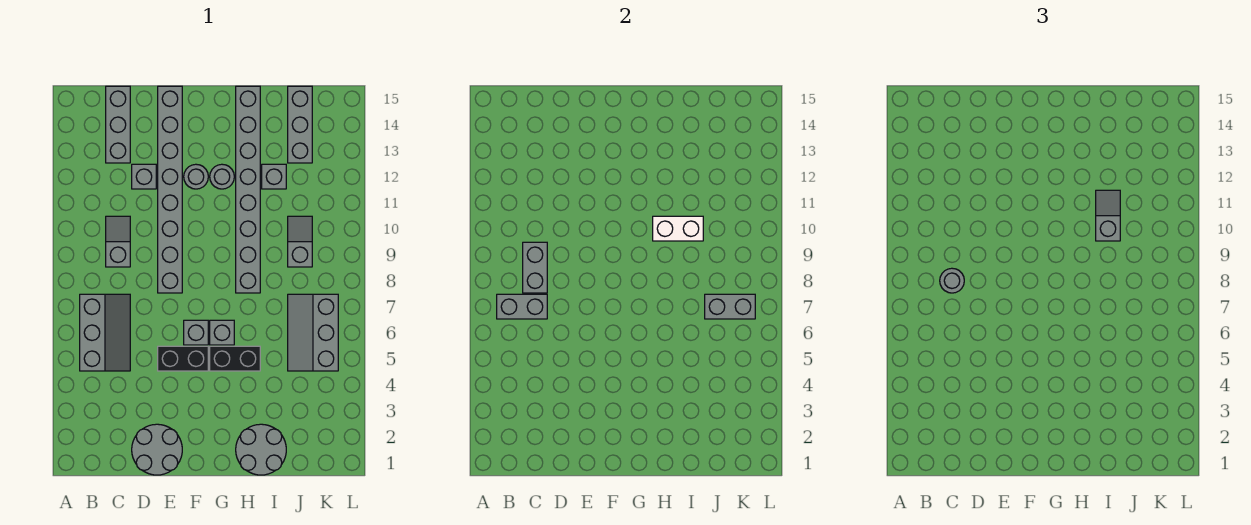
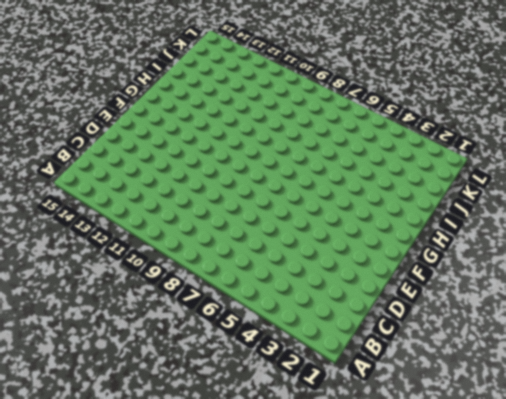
none -> grey slope B5:C7 level 1 top B
none -> grey slope C9:C10 level 1 top 9
none -> grey brick C13:C15 level 1

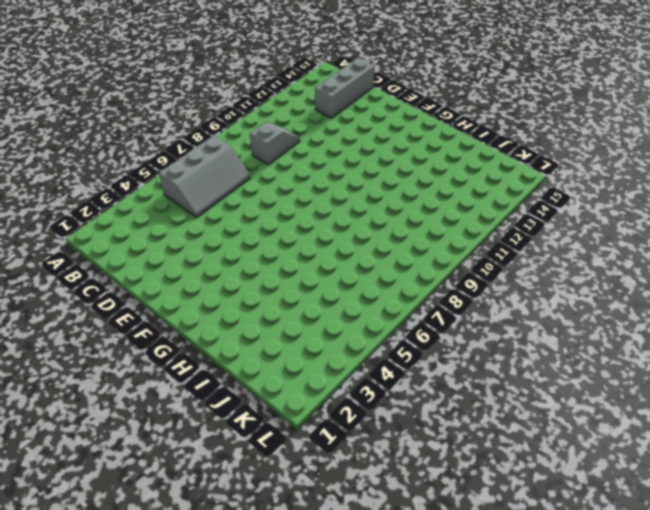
none -> grey round brick D1:E2 level 1
none -> grey brick D12 level 1
none -> black brick E5:F5 level 1

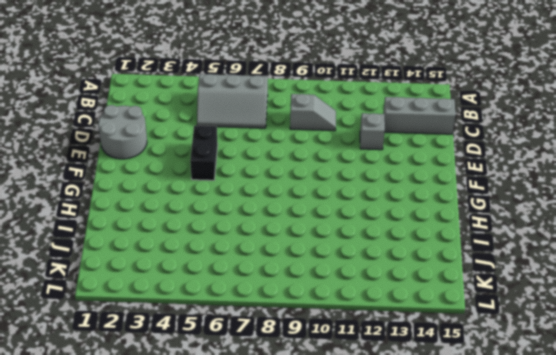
none -> grey brick E8:E15 level 1
none -> grey brick F6 level 1
none -> grey round brick F12 level 1

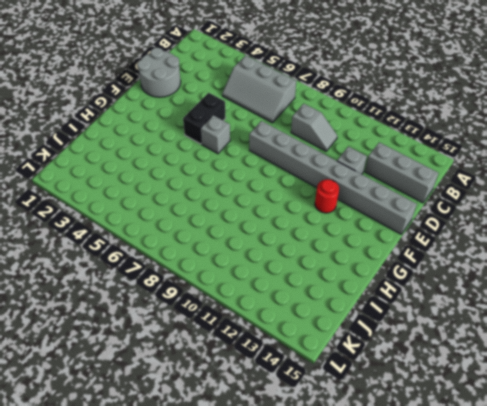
red round brick F12 level 1 -> grey round brick F12 level 1
none -> black brick G5:H5 level 1
none -> grey brick G6 level 1
none -> grey round brick G12 level 1

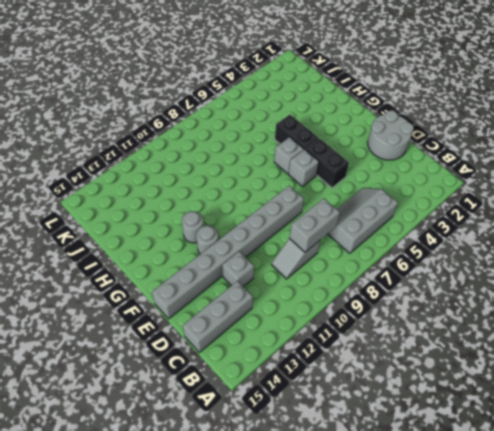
none -> grey round brick H1:I2 level 1
none -> grey brick H8:H15 level 1
none -> grey brick I12 level 1

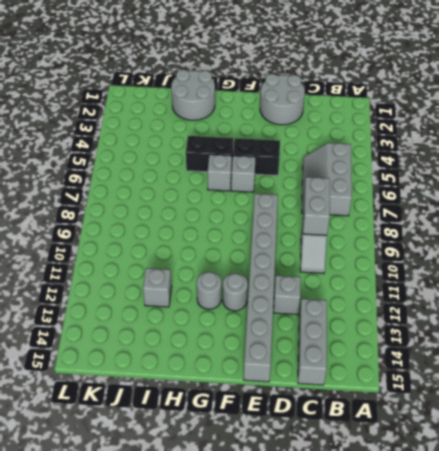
none -> grey brick H8:H15 level 1
none -> grey slope J5:K7 level 1 top K
none -> grey slope J9:J10 level 1 top 9

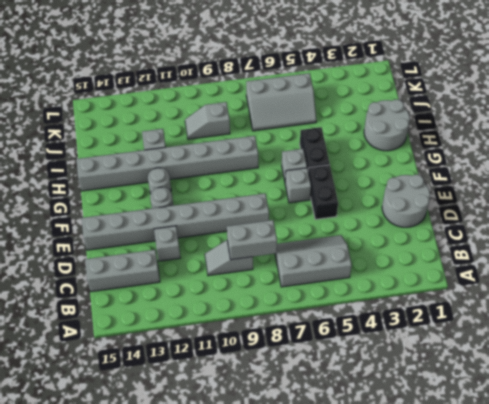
none -> grey brick J13:J15 level 1
none -> grey brick B7:C7 level 2
none -> white brick H10:I10 level 2

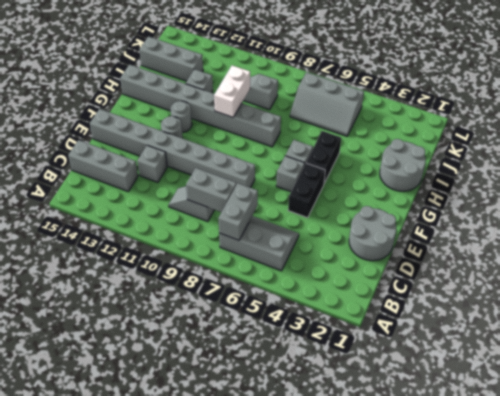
none -> grey brick J7:K7 level 2
none -> grey round brick C8 level 3
none -> grey slope I10:I11 level 3 top 10

